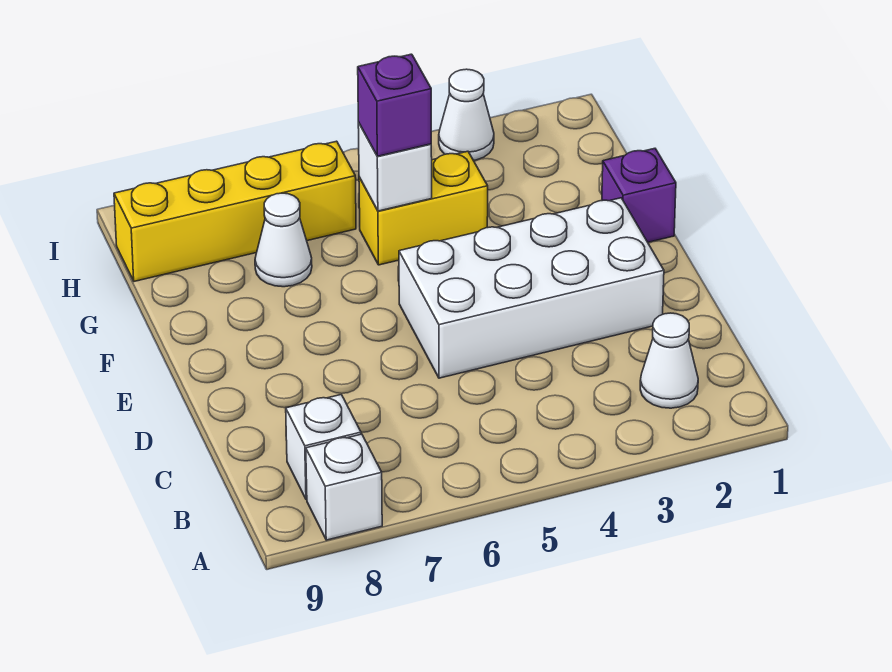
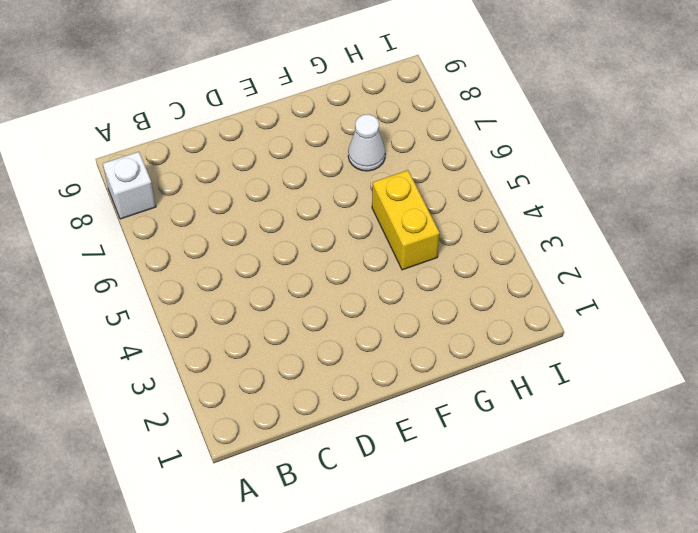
none -> white cone B2 level 1
none -> white brick B8 level 1

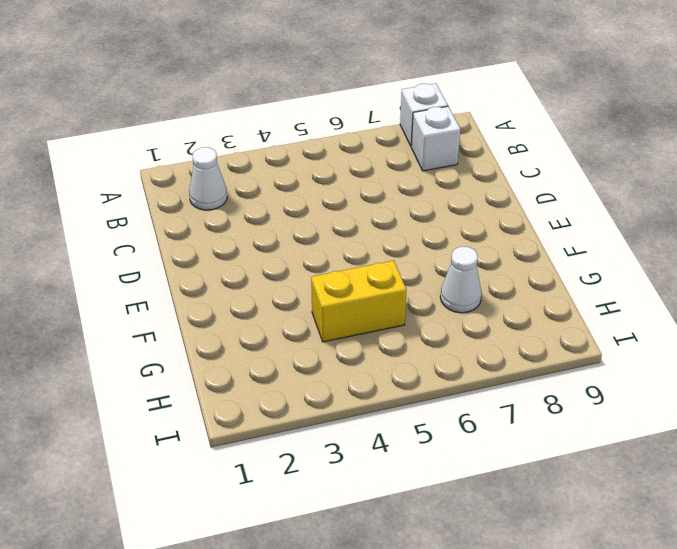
none -> white brick D2:E5 level 1
none -> purple brick F1 level 1

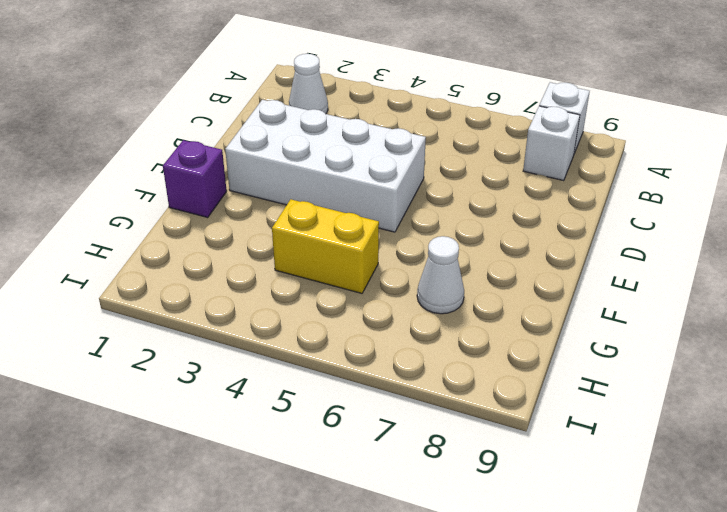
none -> yellow brick H6:H9 level 1
none -> white cone I3 level 1

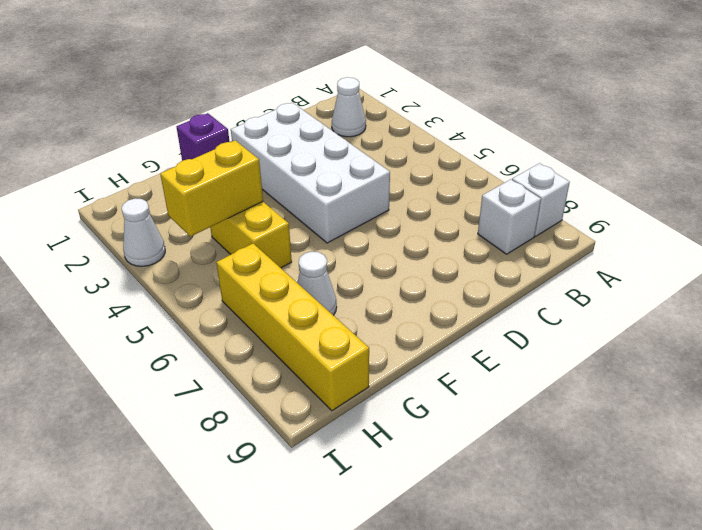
yellow brick G4:H4 level 2 -> none
none -> white brick G5 level 2
none -> purple brick G5 level 3

